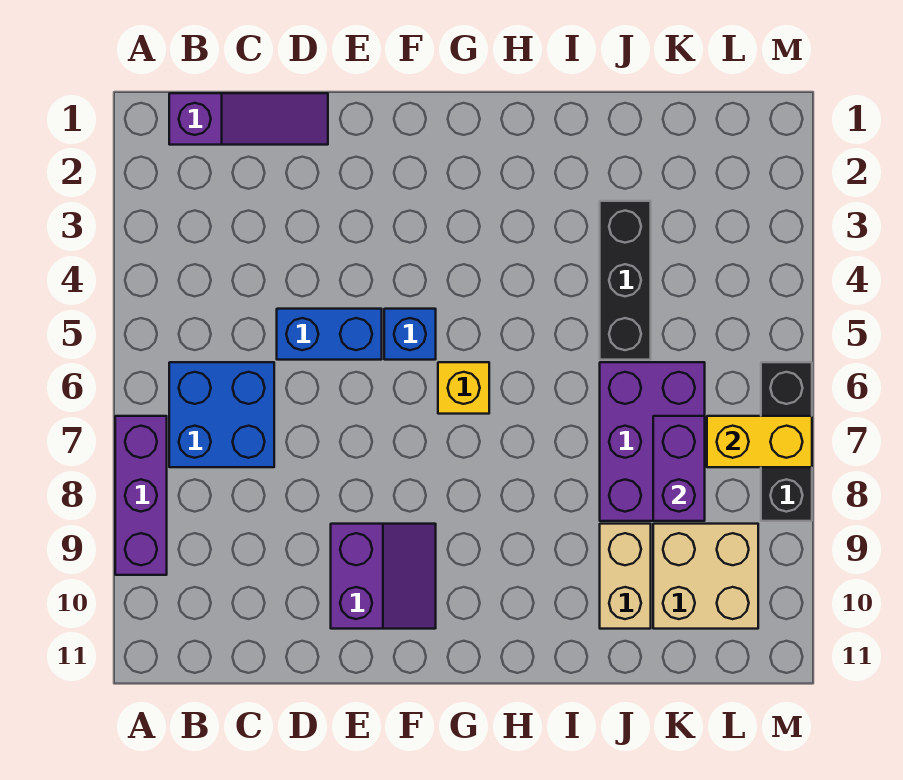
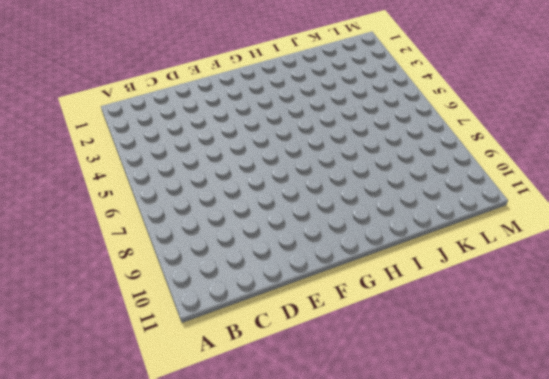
none -> purple brick A7:A9 level 1
none -> purple slope B1:D1 level 1 top B
none -> blue brick B6:C7 level 1

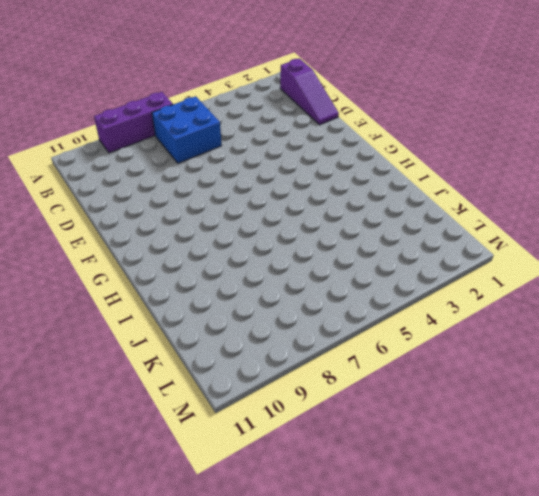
none -> blue brick D5:E5 level 1
none -> purple slope E9:F10 level 1 top E
none -> blue brick F5 level 1

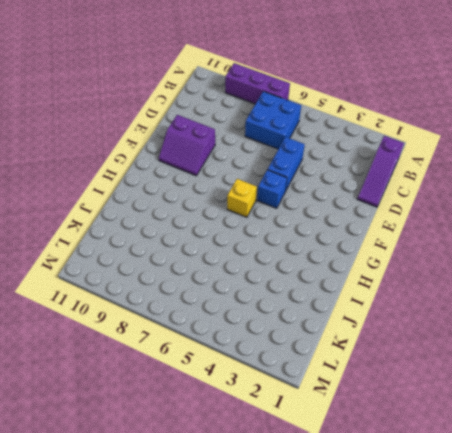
none -> black brick J3:J5 level 1
none -> purple brick J6:K8 level 1
none -> tan brick J9:J10 level 1

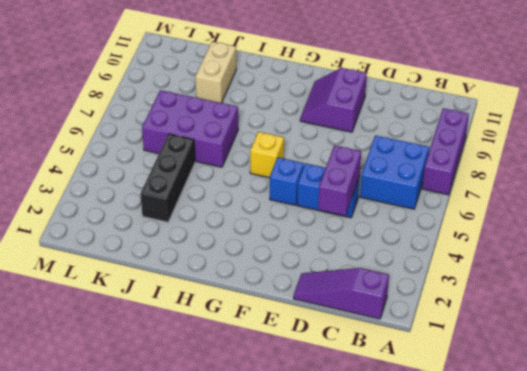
purple brick D4:D5 level 2 -> purple brick K7:K8 level 2
purple brick I6:K7 level 1 -> purple brick J6:K8 level 1
none -> tan brick K9:L10 level 1
none -> black brick M6:M8 level 1
none -> yellow brick L7:M7 level 2

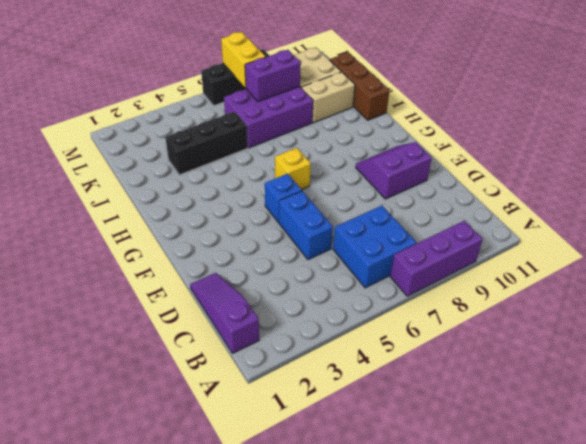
brown brick I11:K11 level 1 -> none

